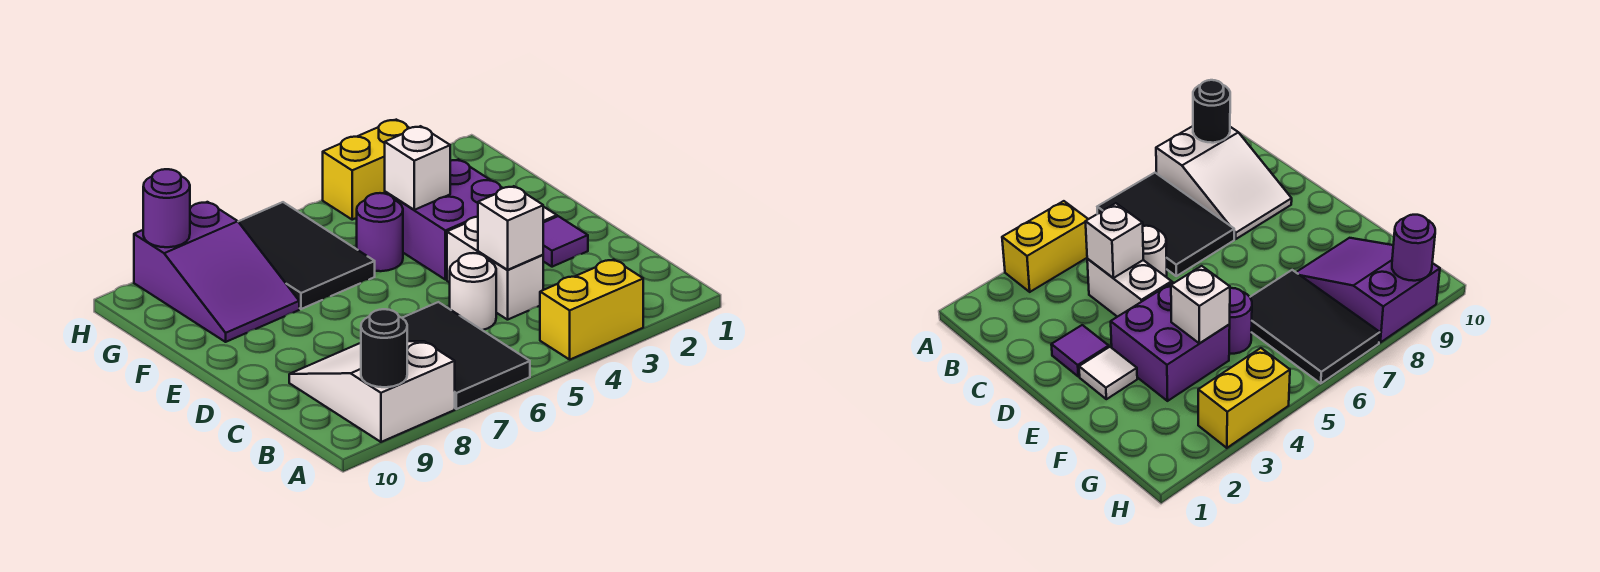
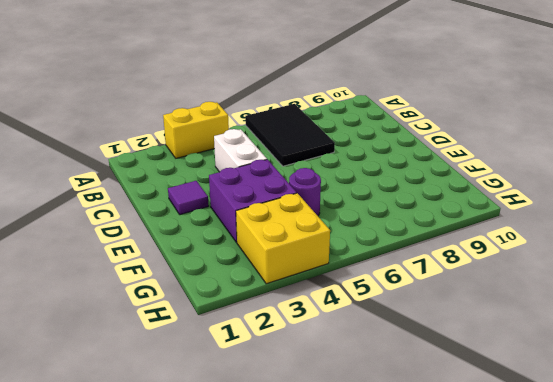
yellow brick G3:H4 level 1 -> yellow brick H3:H4 level 1
none -> white slope A8:C9 level 1 top A
none -> white round brick C5 level 1
none -> white tile E2 level 1

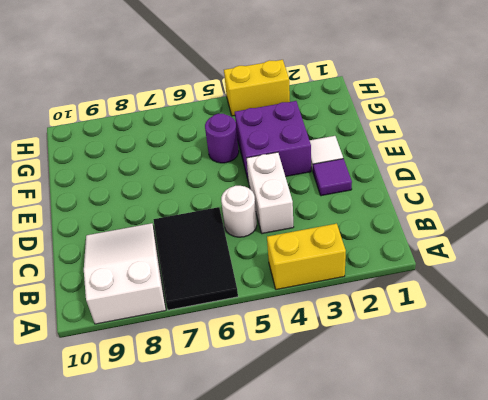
none -> black tile F6:H7 level 1
none -> purple slope F8:H9 level 1 top H
none -> black round brick A9 level 2

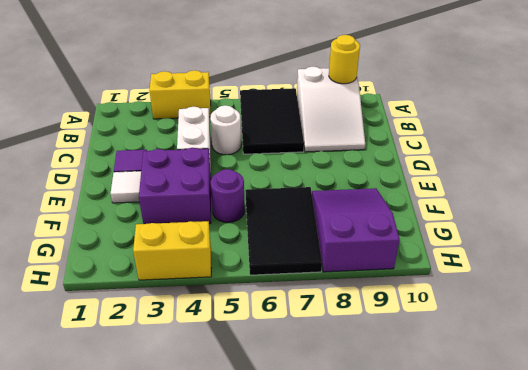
yellow round brick A9 level 2 -> black round brick A9 level 2
none -> white brick C4 level 2
none -> white brick F4 level 2
none -> purple round brick H9 level 2

